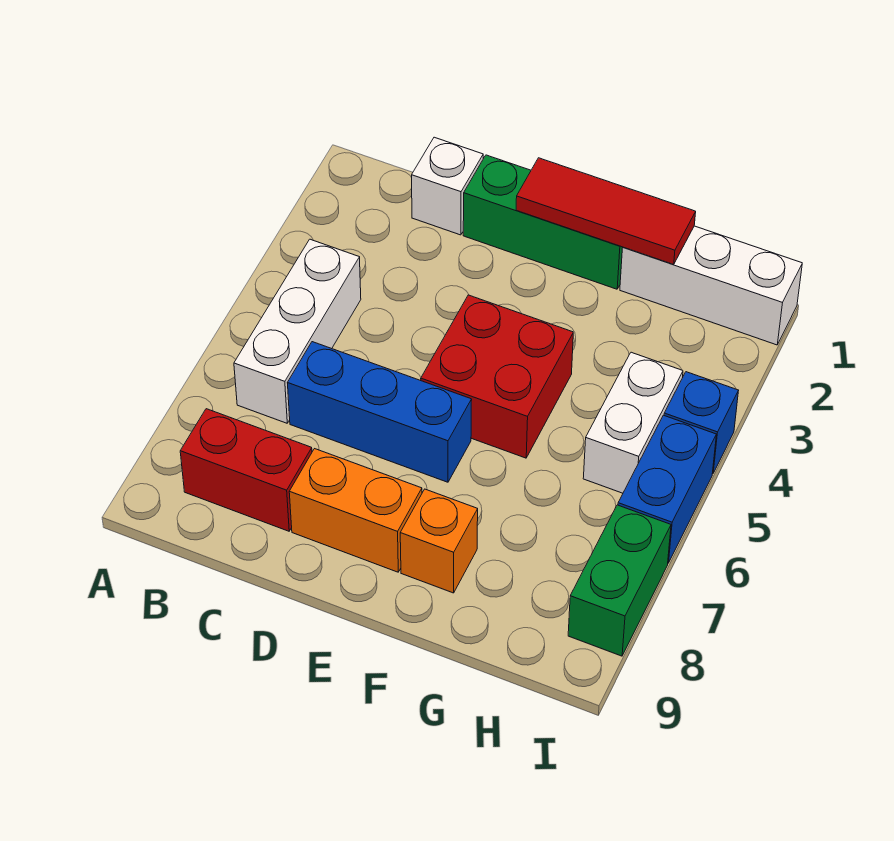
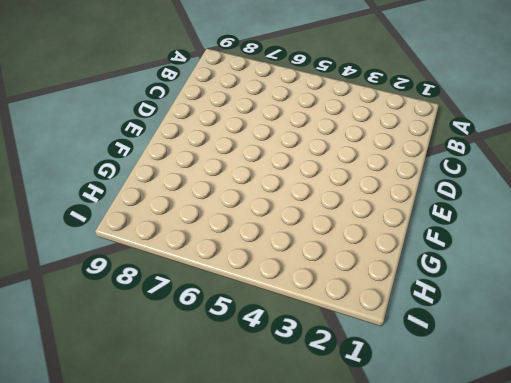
none -> white brick B4:B6 level 1
none -> red brick B8:C8 level 1
none -> white brick C1 level 1

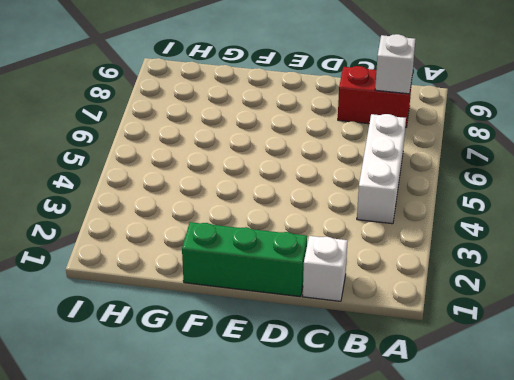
white brick B8 level 2 -> none
none -> blue brick C6:E6 level 1
none -> orange brick D8:E8 level 1
none -> red brick E4:F5 level 1

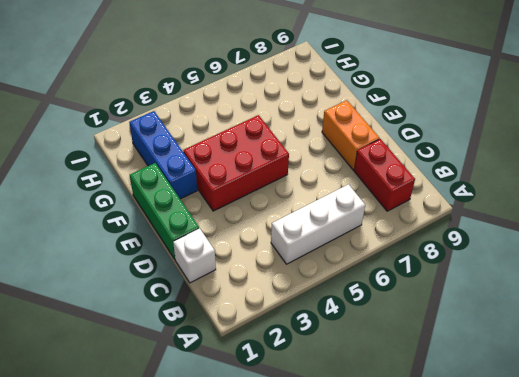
red brick E3:F5 level 1 -> red brick E4:F5 level 1
blue brick F2:H2 level 1 -> blue brick C6:E6 level 1
none -> orange brick F8 level 1
none -> white brick G1:I1 level 1
none -> white brick H4:H5 level 1

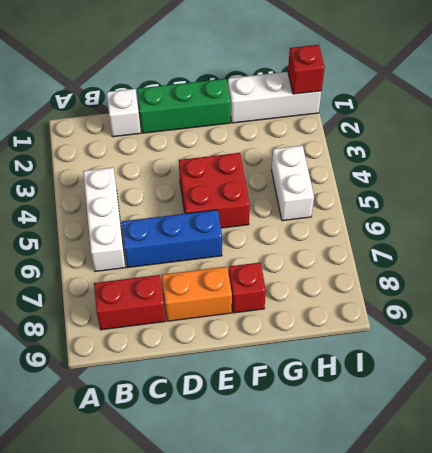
red brick F8 level 1 -> orange brick F8 level 1
red brick I1 level 2 -> none
none -> blue brick I4 level 1
none -> blue brick I5:I6 level 1
none -> green brick I7:I8 level 1

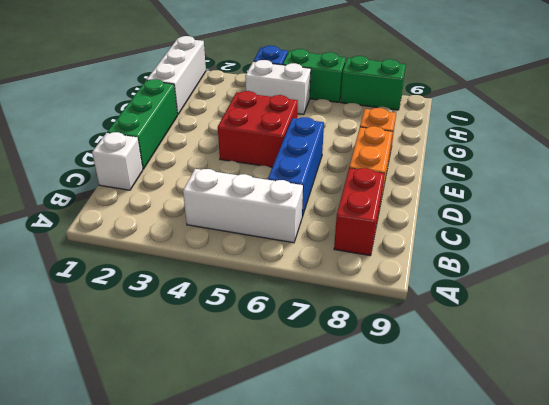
green brick I5:I6 level 1 -> blue brick I5:I6 level 1
none -> red tile E1:G1 level 2

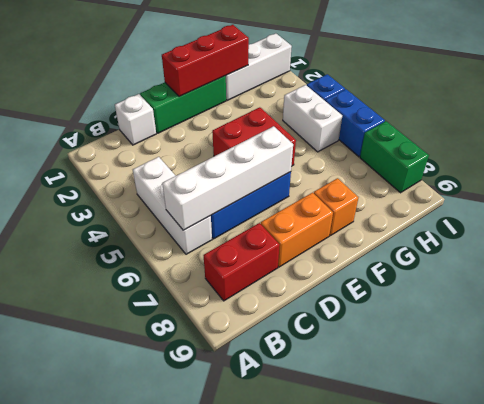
white brick B6:E6 level 2 -> none
red brick E1:G1 level 2 -> red tile E1:G1 level 2

